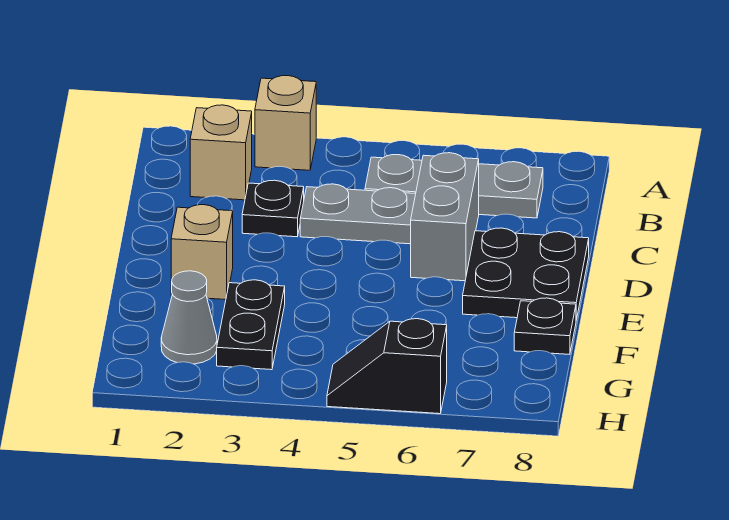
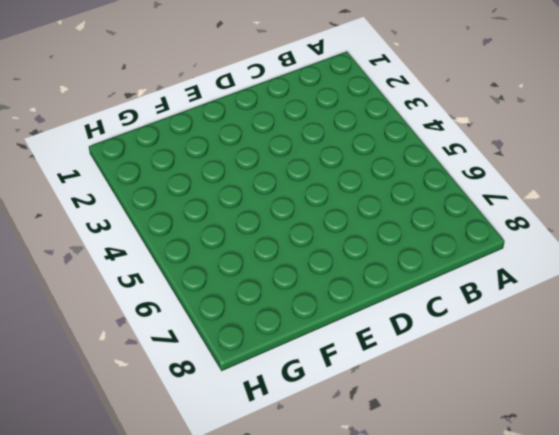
none -> tan brick A3 level 1
none -> tan brick B2 level 1
none -> grey plate B5:B7 level 1

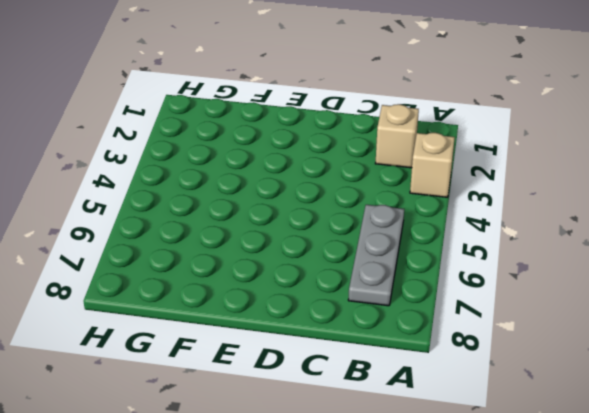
none -> black plate C3 level 1
none -> grey plate C4:C5 level 1
none -> grey brick C6:D6 level 1

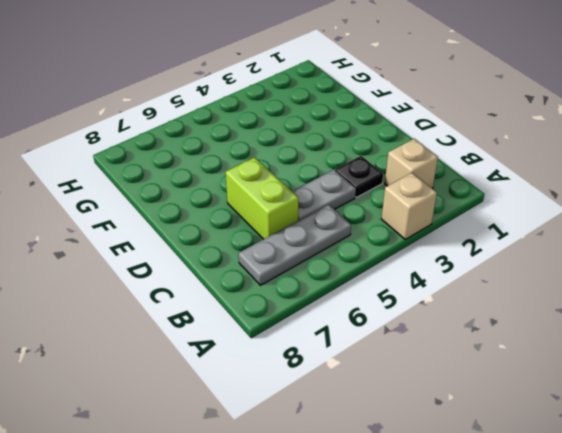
lime brick C6:D6 level 1 -> grey brick C6:D6 level 1
none -> black plate D7:E8 level 1
none -> tan brick E2 level 1
none -> black plate F3:G3 level 1

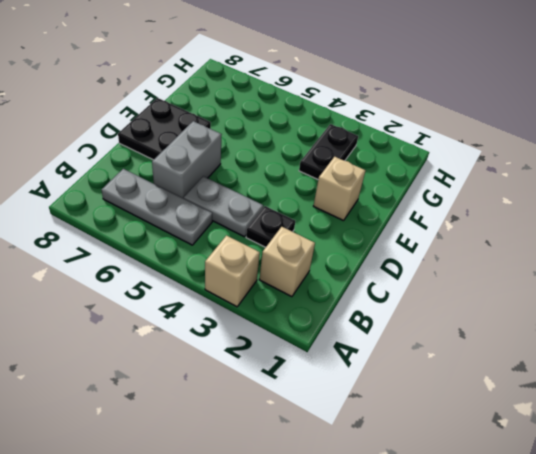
none -> black plate F8 level 1
none -> grey cone G2 level 1
none -> black slope H5:H6 level 1 top 6

